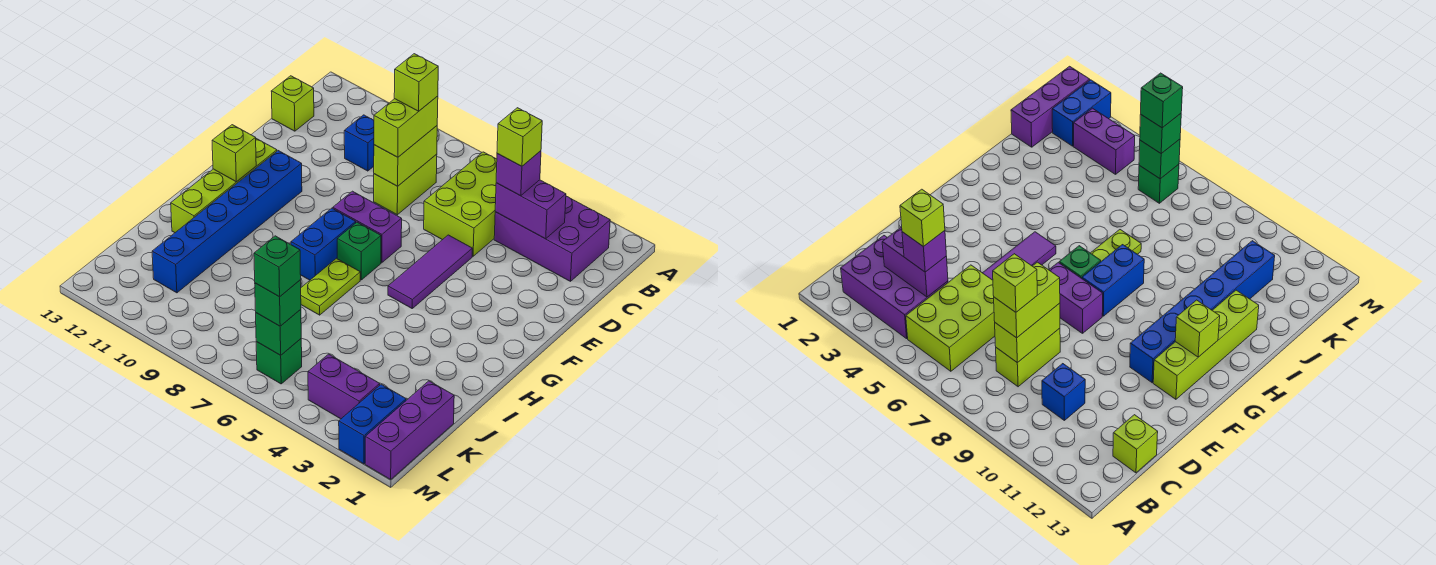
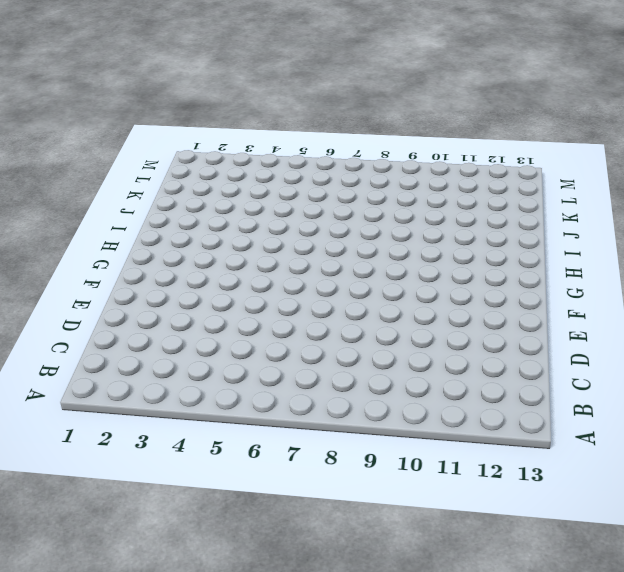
none -> purple brick B2:C4 level 1
none -> lime brick B5:D6 level 1
none -> lime brick C8:D8 level 1

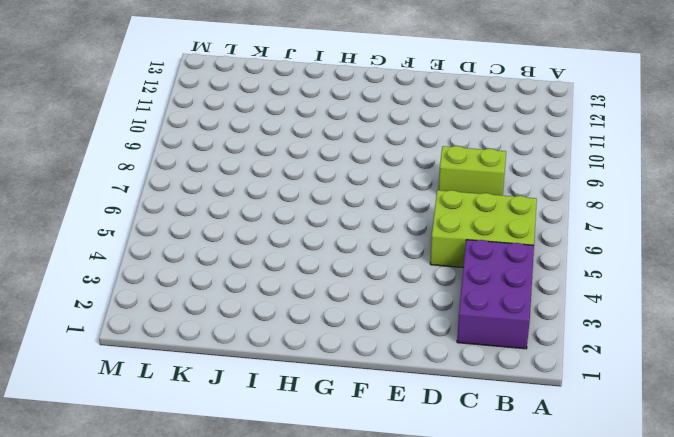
none -> blue brick C10 level 1
none -> lime brick C13 level 1
none -> purple tile E5:G5 level 1

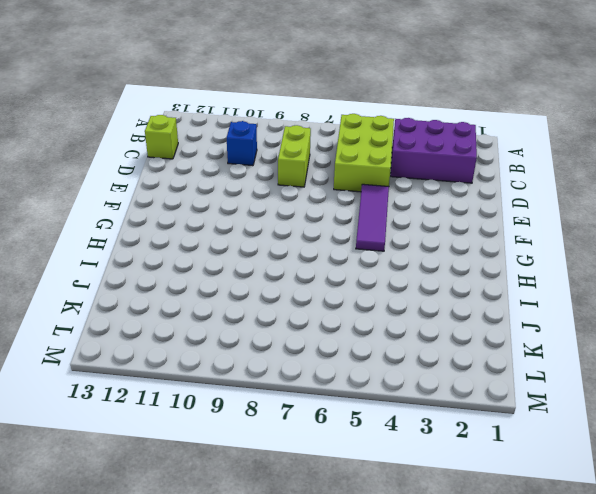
none -> purple brick F7:F8 level 1
none -> blue brick F11:K11 level 1
none -> lime brick F12:I12 level 1

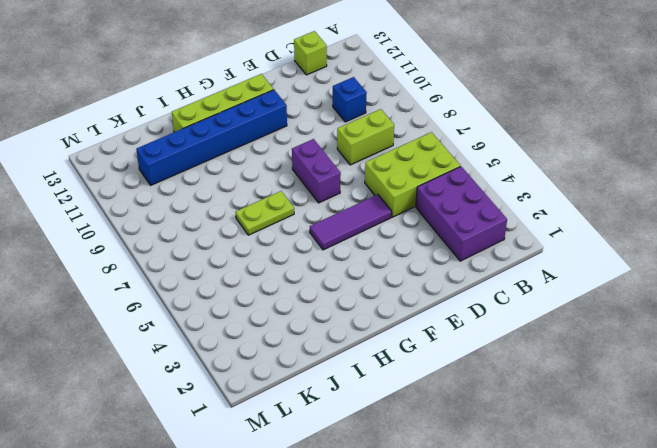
none -> green brick G7 level 1
none -> blue brick G8:H8 level 1
none -> purple brick K1:M1 level 1

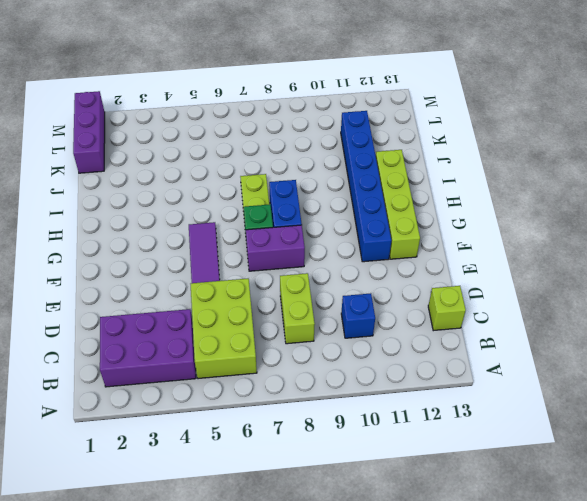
none -> blue brick L2:M2 level 1
none -> purple brick L3:L4 level 1
none -> green brick L6 level 1

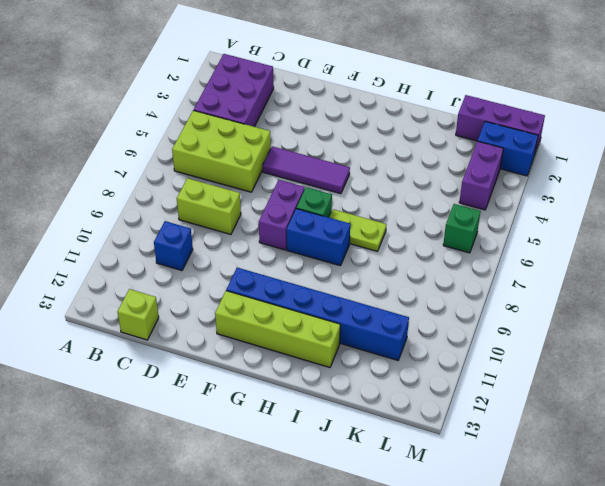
none -> purple brick C3:C4 level 2
none -> lime brick C8:D8 level 2
none -> lime brick G12 level 2

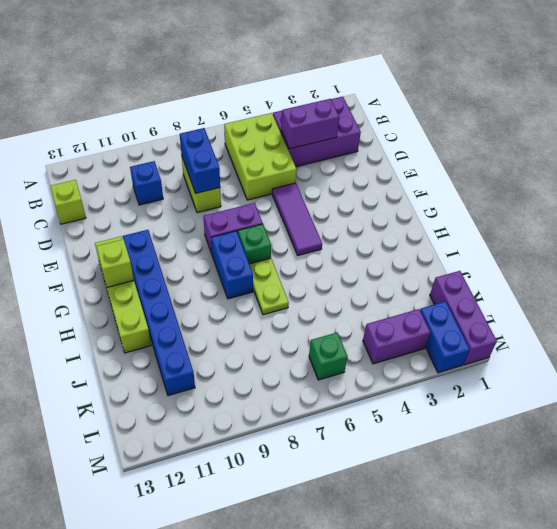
blue brick C8:D8 level 2 -> lime brick C8:D8 level 2
none -> green brick L6 level 2
none -> purple brick C4 level 3
none -> lime brick C8:D8 level 3

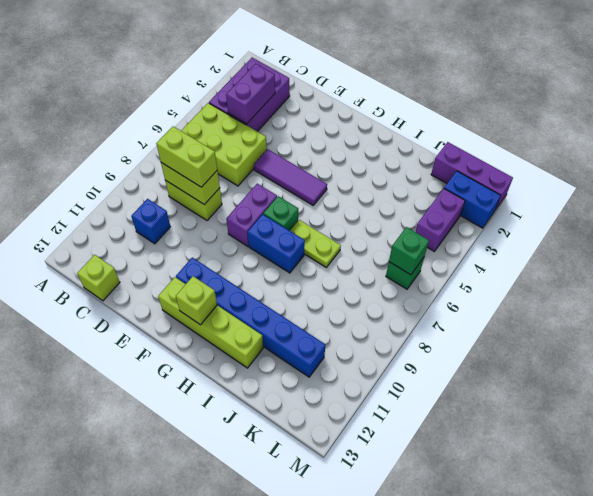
none -> purple brick C4 level 3
none -> green brick L6 level 3
none -> lime brick C4 level 4

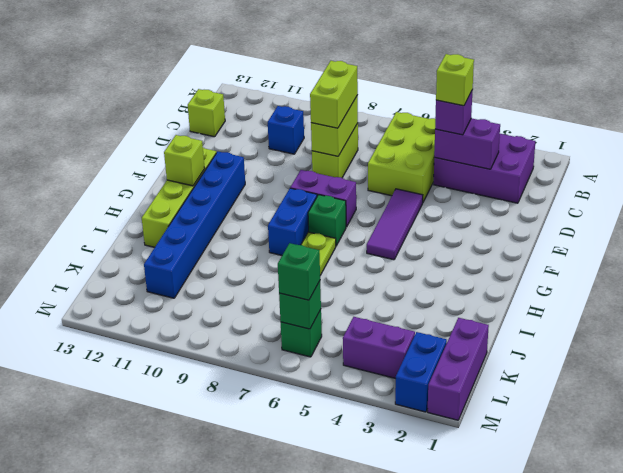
none -> lime brick C8 level 4
none -> green brick L6 level 4

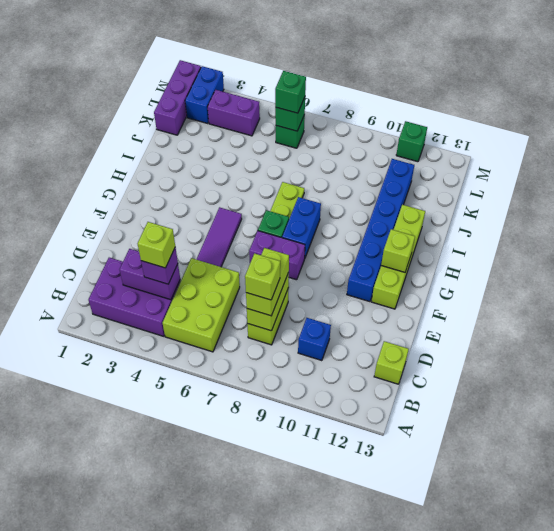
green brick M11 level 1 -> green brick L6 level 4

